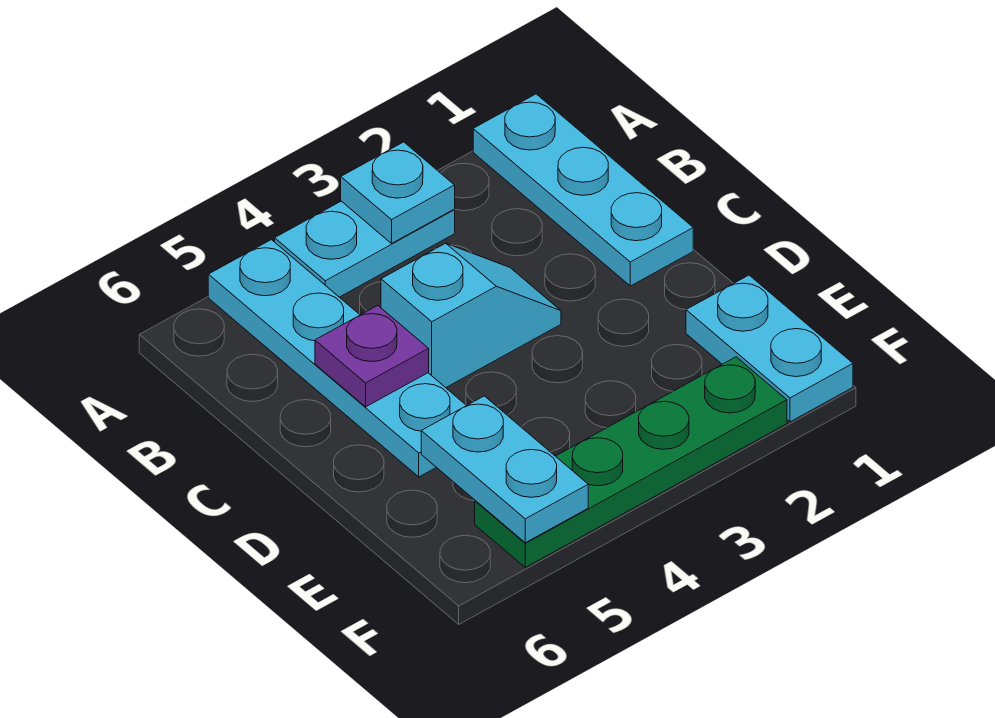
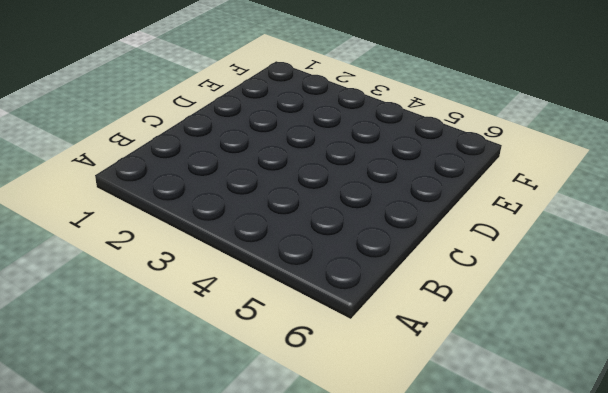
none -> cyan plate A1:C1 level 1
none -> cyan plate A3:A4 level 1

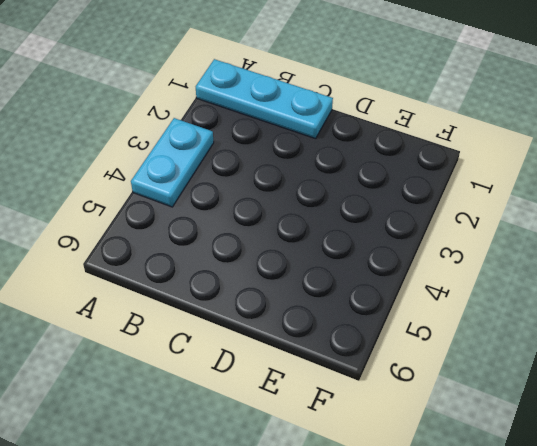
none -> cyan plate A5:D5 level 1
none -> cyan slope C3:C4 level 1 top 4

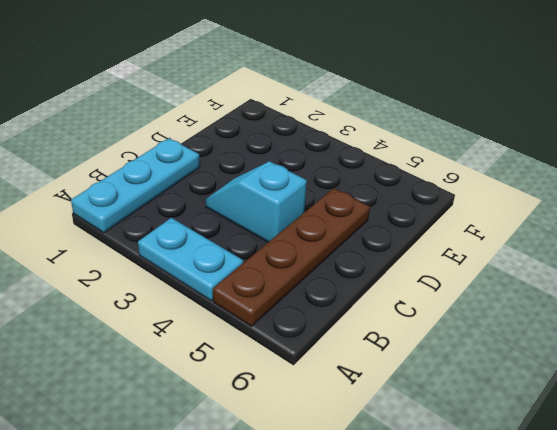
brown plate A5:D5 level 1 -> cyan plate A5:D5 level 1
none -> cyan plate E1:F1 level 1
none -> green plate F2:F5 level 1

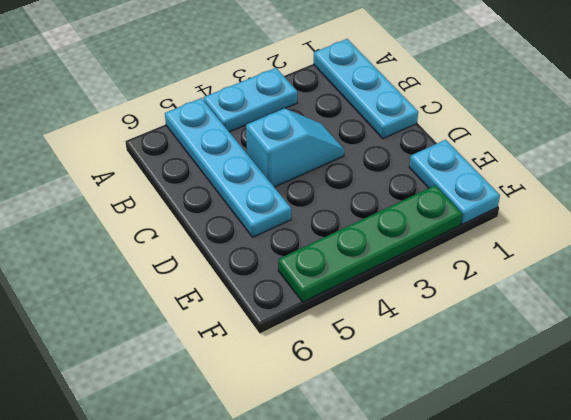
none -> cyan plate A3 level 2
none -> purple plate C5 level 2

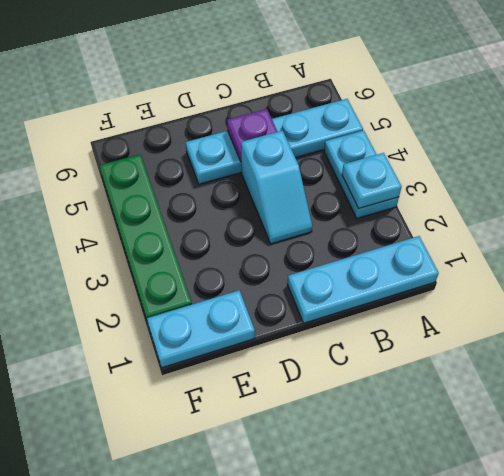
none -> cyan plate E5:F5 level 2

